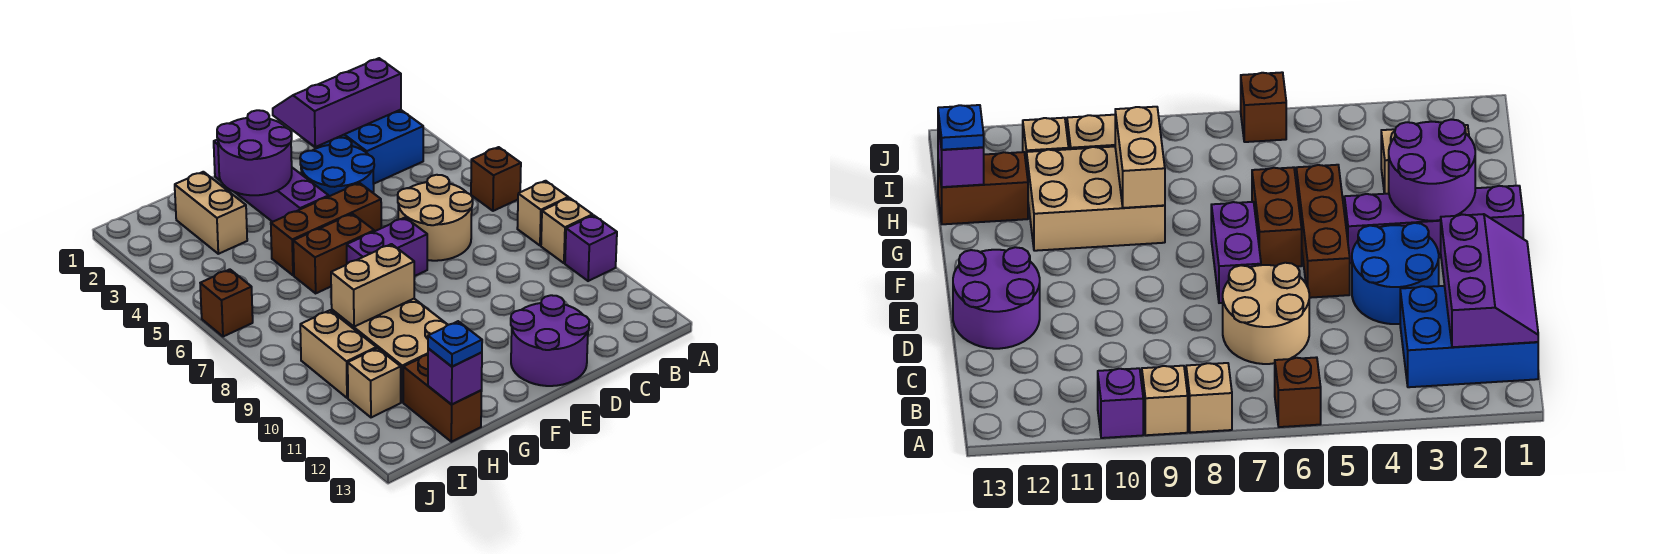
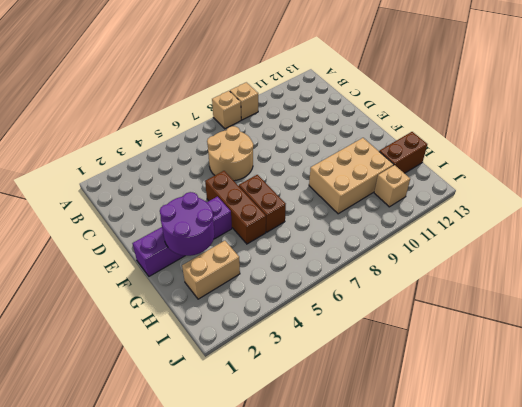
none -> brown brick A6 level 1
none -> purple brick A10 level 1
none -> blue brick B1:C3 level 1

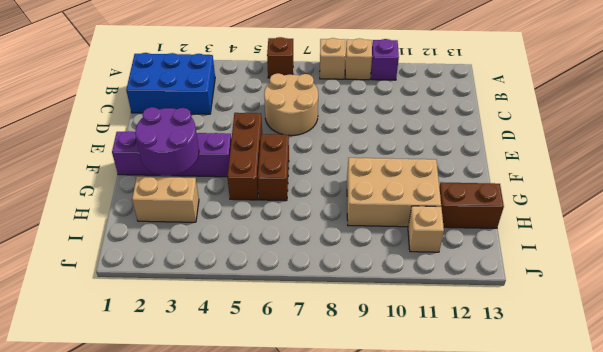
none -> blue round brick D3:E4 level 1
none -> purple round brick D12:E13 level 1
none -> purple brick E7:F7 level 1

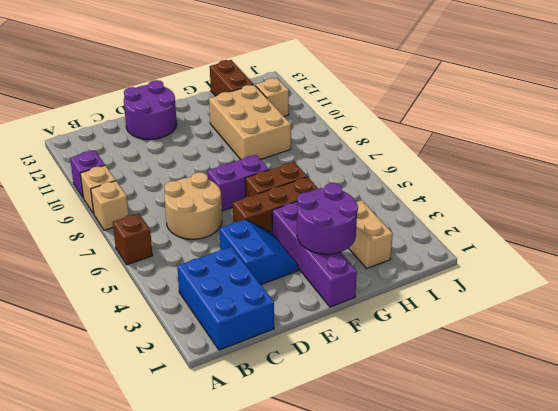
blue slope D3:E4 level 1 top D -> blue round brick D3:E4 level 1
none -> tan brick I9:I10 level 1
none -> brown brick J6 level 1
none -> purple slope B1:D2 level 2 top 2

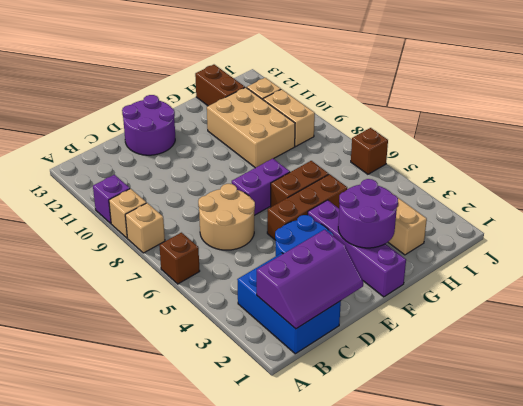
none -> tan brick G9:H9 level 2
none -> purple brick H13 level 2
none -> blue plate H13 level 3

